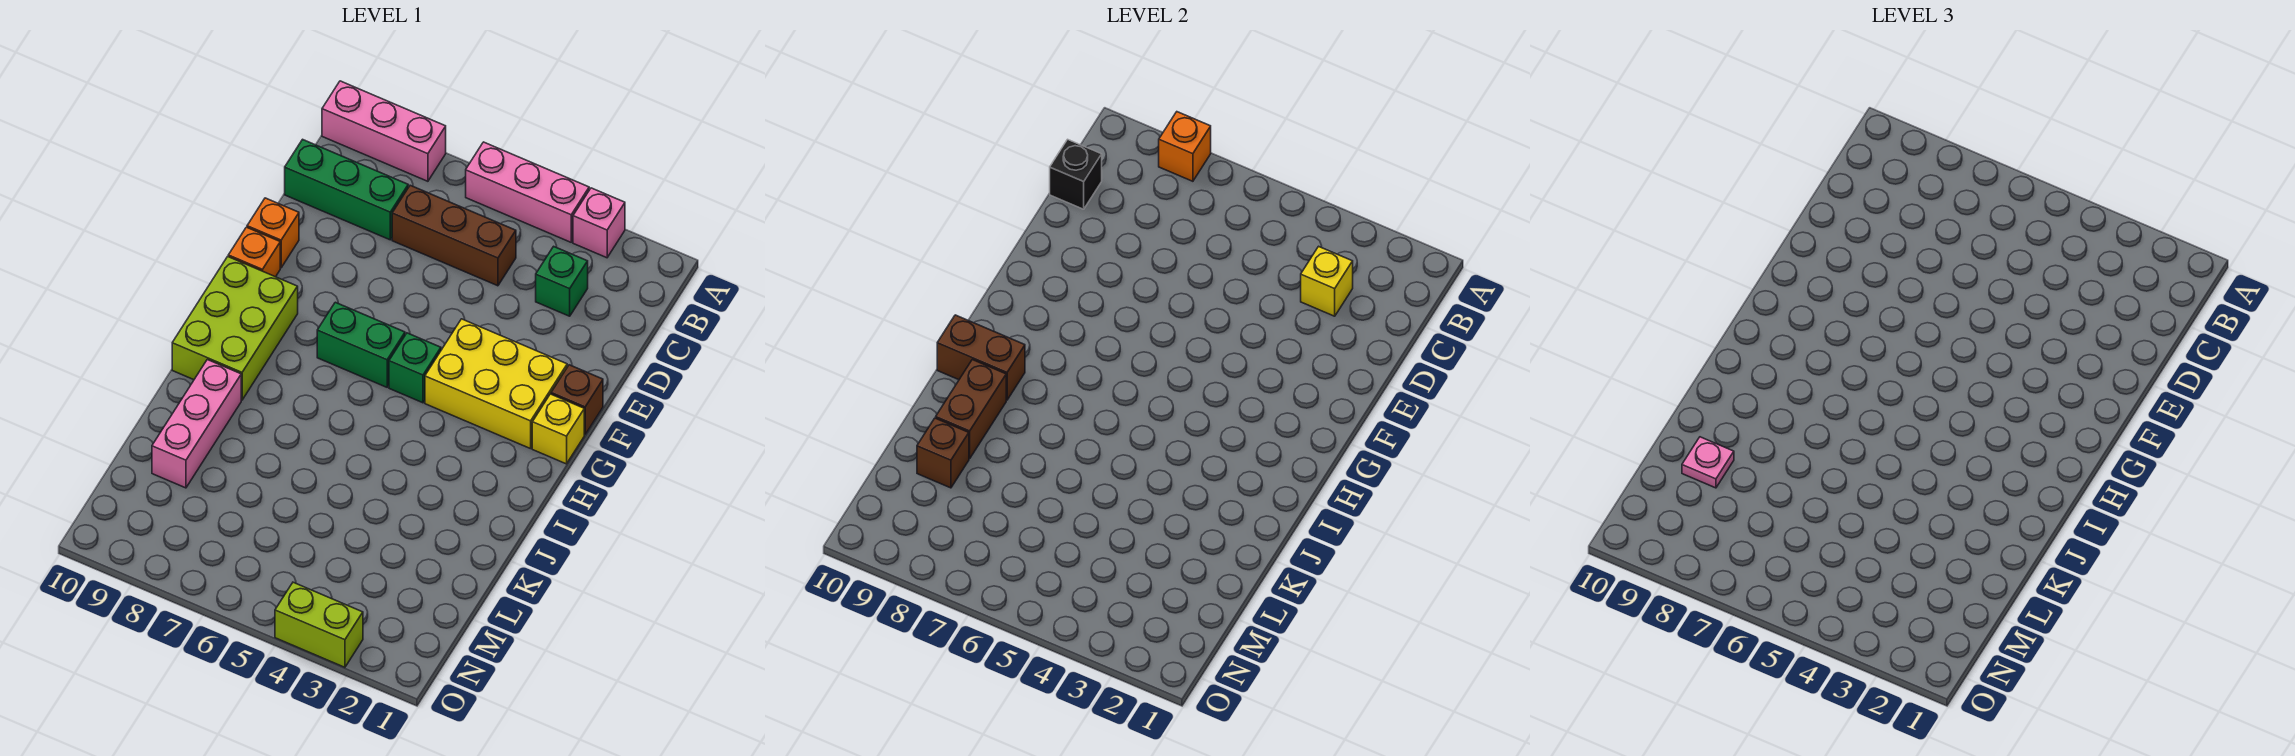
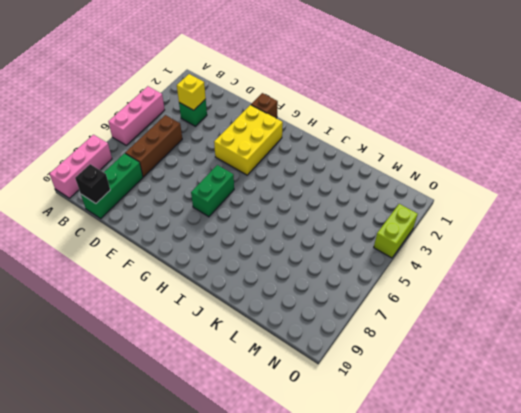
none -> pink brick A3 level 1
none -> orange brick E10 level 1
none -> orange brick F10 level 1

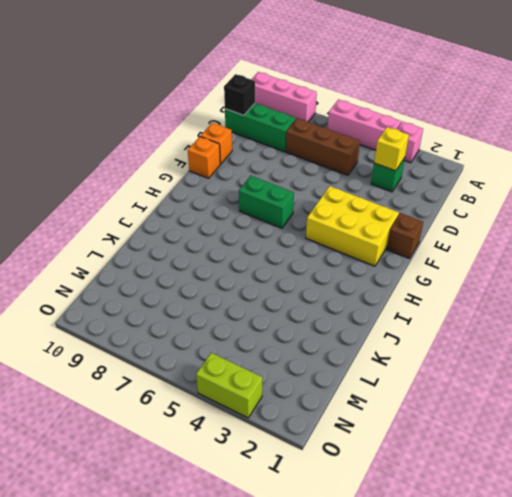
none -> yellow brick G1 level 1
none -> green brick G5 level 1
none -> lime brick G9:I10 level 1

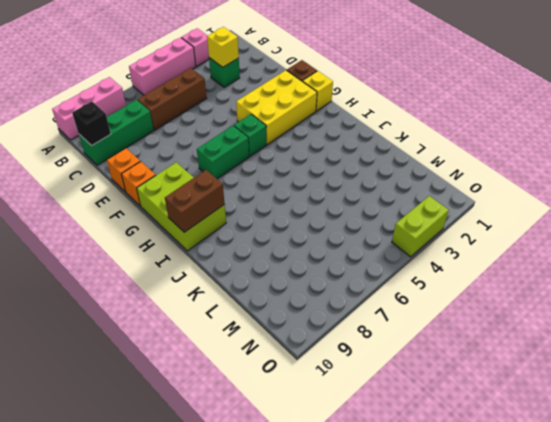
none -> pink brick J9:L9 level 1
none -> orange brick A8 level 2
none -> brown brick J9:K9 level 2

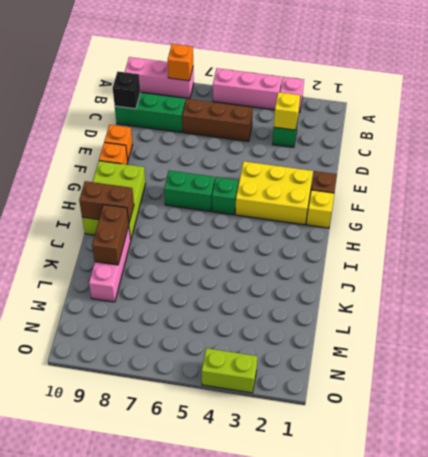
none -> brown brick L9 level 2
none -> pink plate L9 level 3

